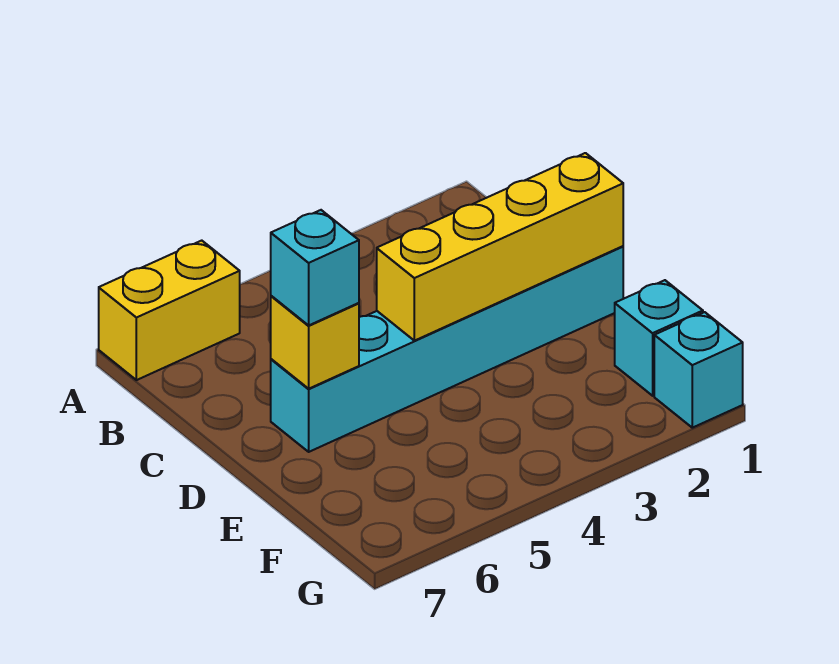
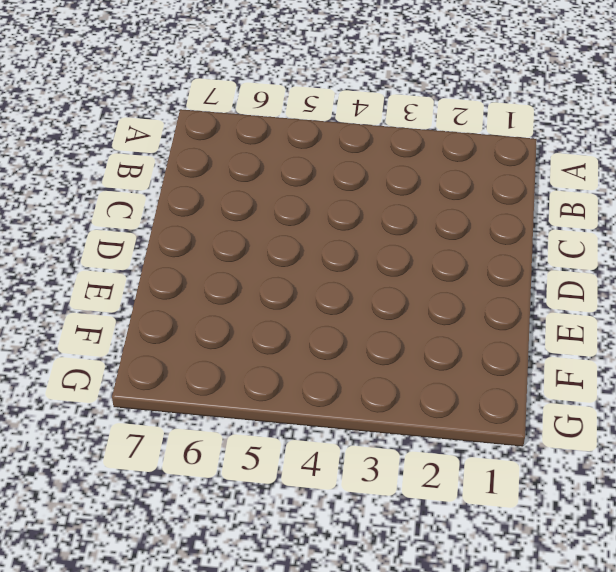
none -> yellow brick A6:A7 level 1
none -> cyan brick D1:D6 level 1

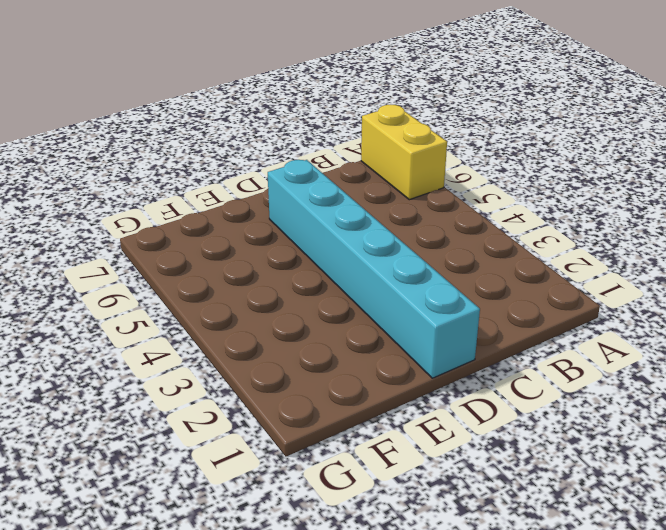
none -> cyan brick F1 level 1
none -> cyan brick G1 level 1

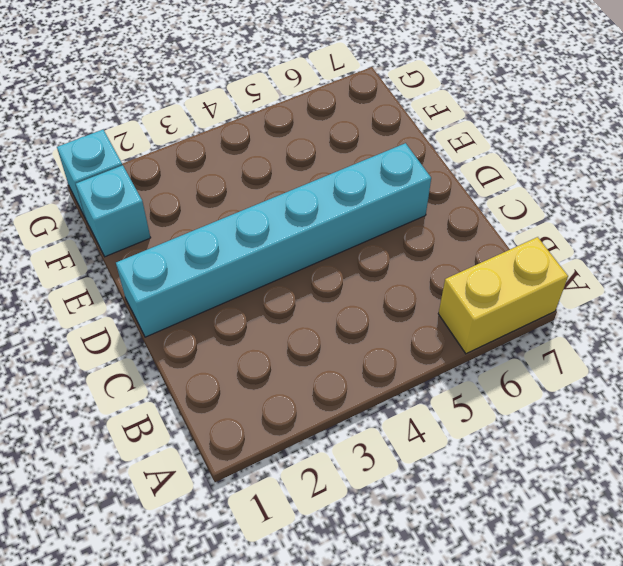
none -> yellow brick D1:D4 level 2
none -> yellow brick D6 level 2

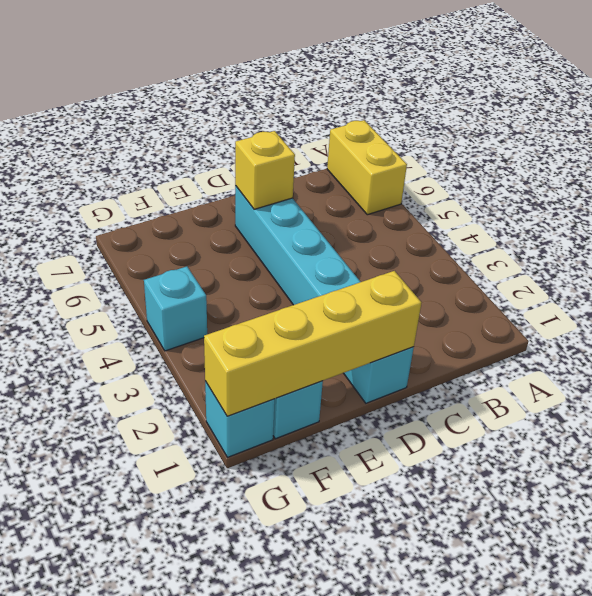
yellow brick D1:G1 level 2 -> yellow brick D1:D4 level 2
cyan brick G4 level 1 -> cyan brick D6 level 3

